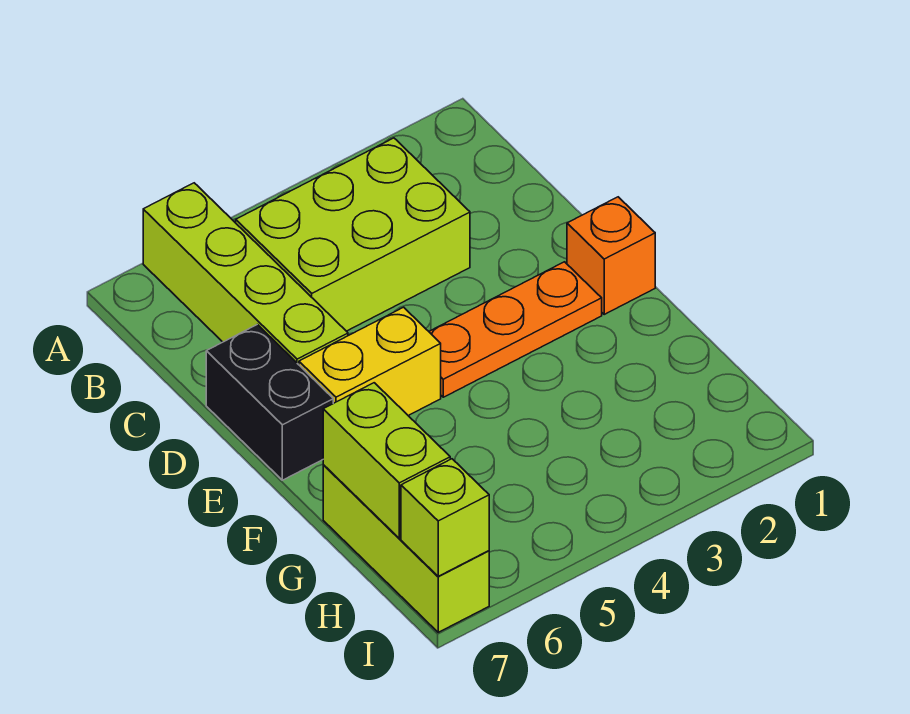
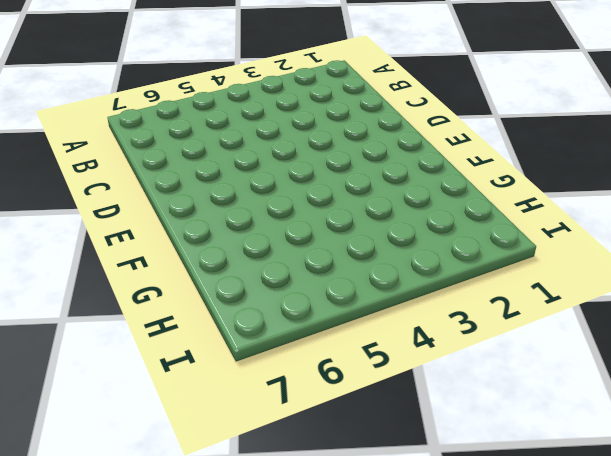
none -> lime brick A6:D6 level 1
none -> lime brick B3:C5 level 1

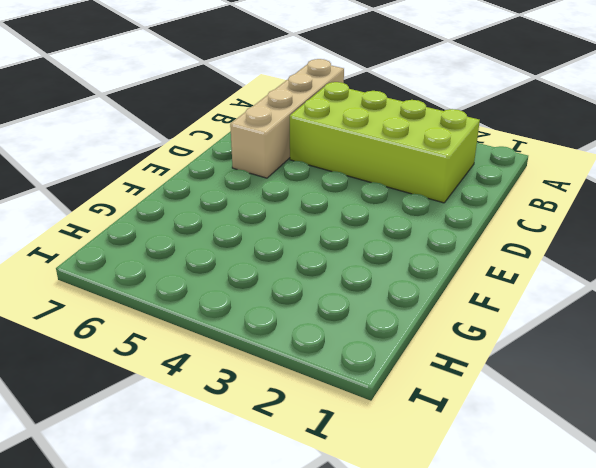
tan brick A6:D6 level 1 -> lime brick A6:D6 level 1
lime brick B2:C5 level 1 -> lime brick B3:C5 level 1
none -> black brick D7:E7 level 1
none -> orange brick E1 level 1

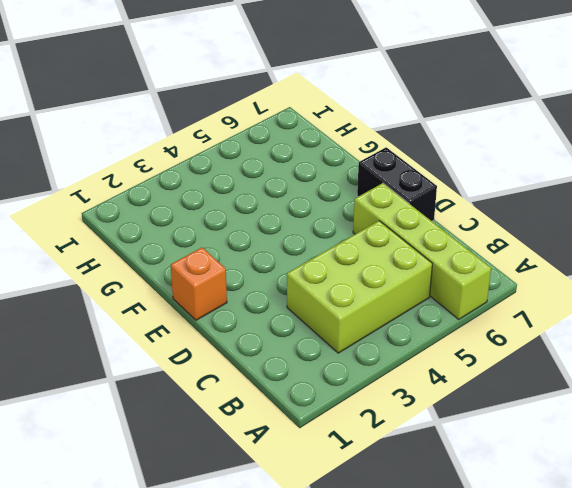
none -> orange plate E2:E4 level 1
none -> yellow brick E5:E6 level 1

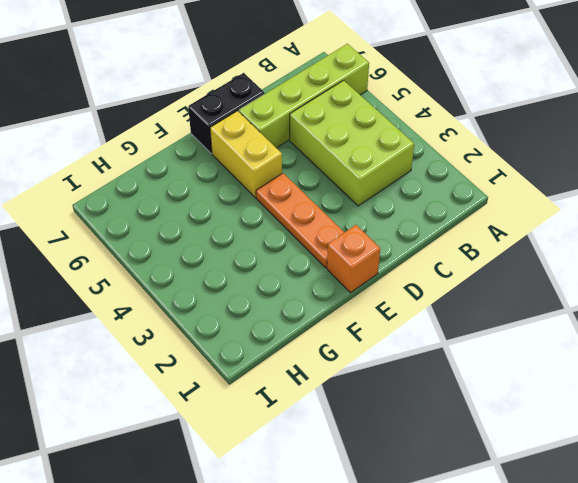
none -> lime brick G7:I7 level 1
none -> lime brick G7:H7 level 2

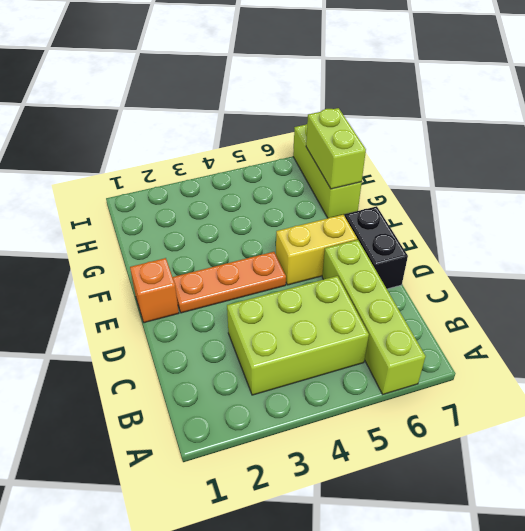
none -> lime brick I7 level 2

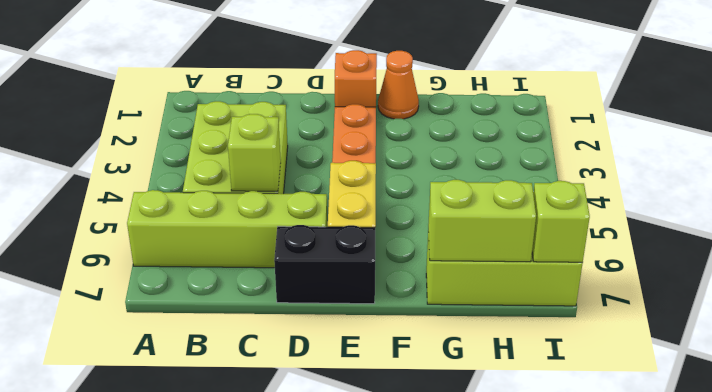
lime brick C5 level 2 -> none
orange cone F1 level 1 -> none

